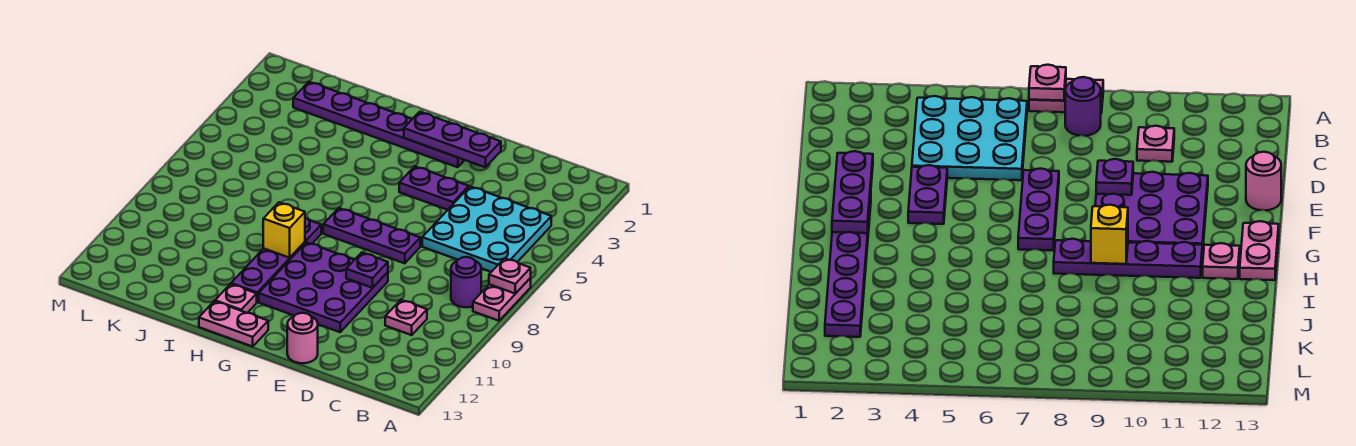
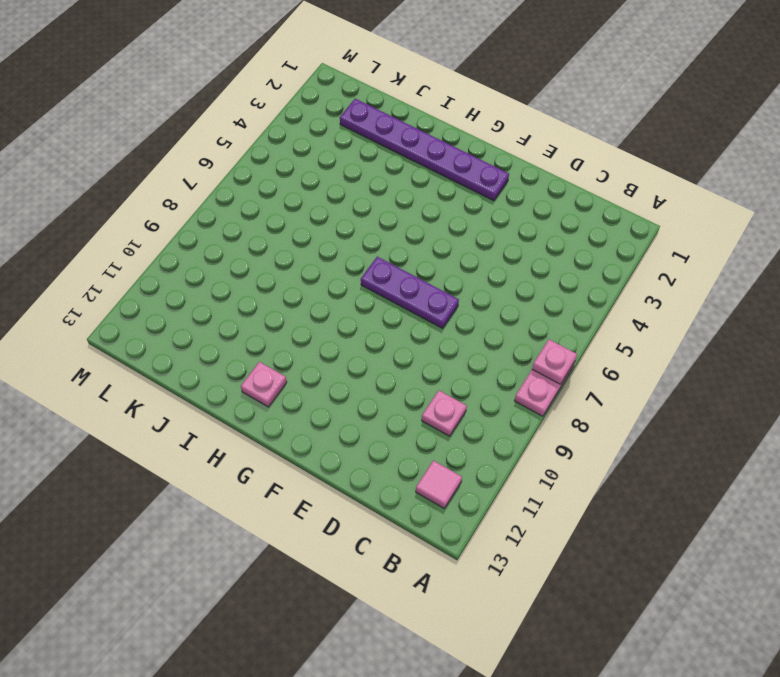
pink tile B12 level 1 -> none
none -> cyan plate B4:D6 level 1
none -> purple round brick B8 level 1
none -> purple plate E4:F4 level 1

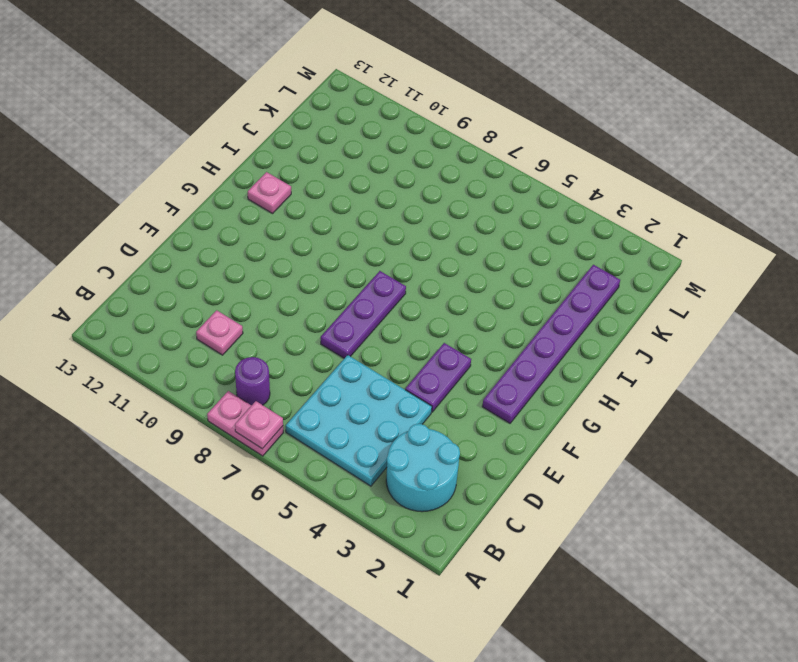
cyan round brick B2:C3 level 1 -> none
none -> purple plate E9:G11 level 1
none -> pink round brick E13 level 1
none -> pink plate G13:H13 level 1

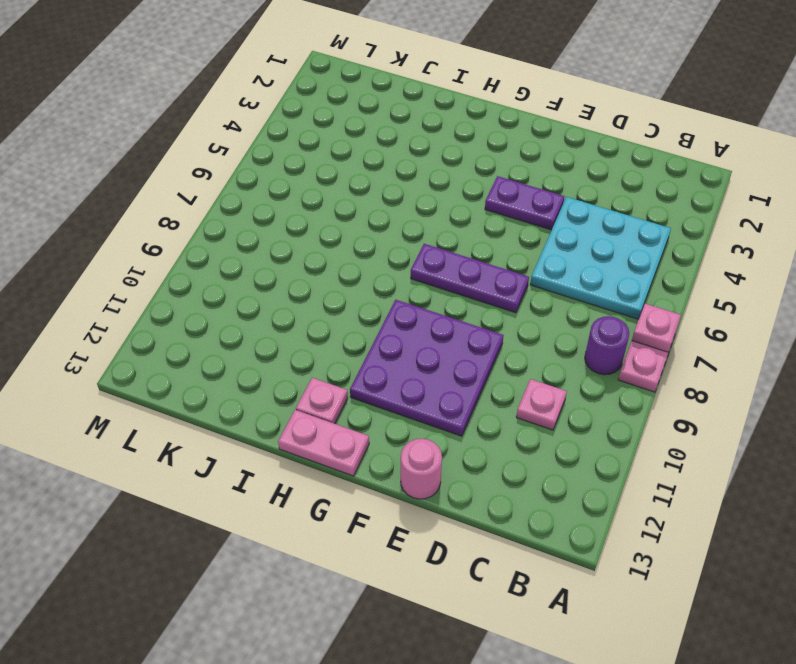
none -> purple plate F2:K2 level 1
none -> purple plate H8:H11 level 1
none -> purple plate E2:G2 level 2

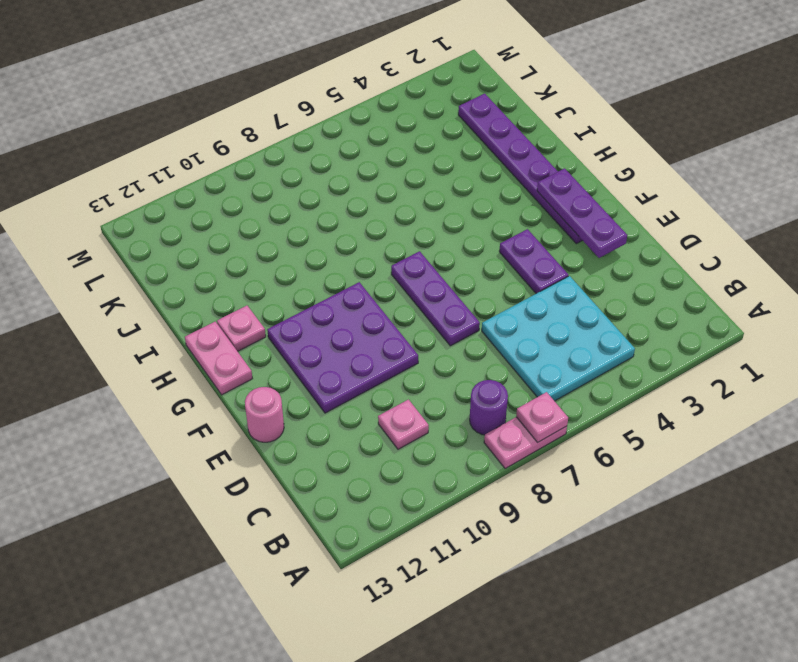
none -> purple plate H8:H11 level 1
none -> purple plate E9 level 2
none -> yellow brick H9 level 2

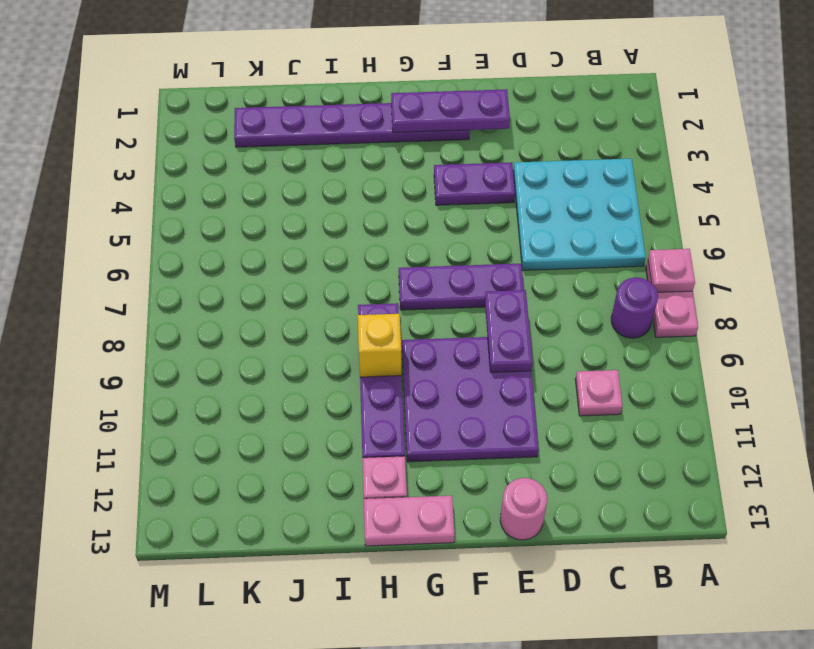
purple plate E8:E9 level 2 -> purple plate E9 level 2

